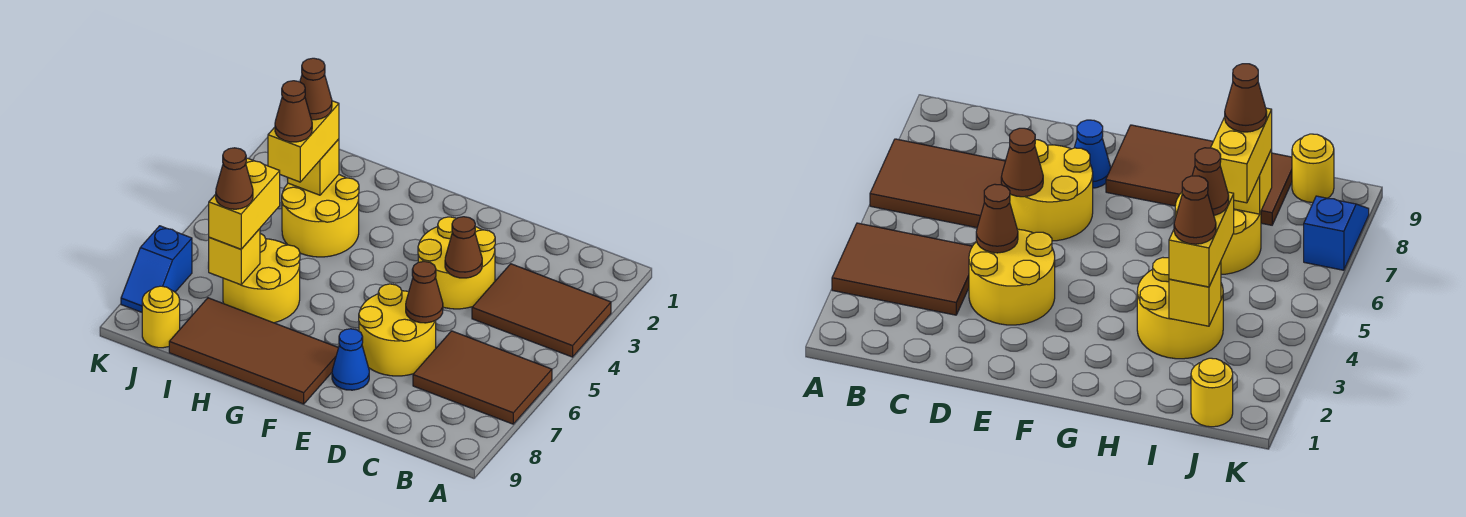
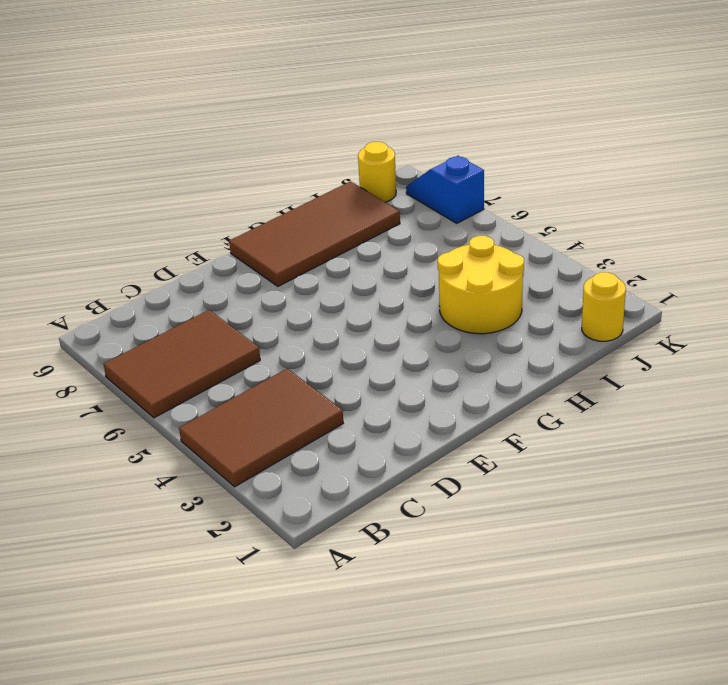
none -> yellow round brick D3:E4 level 1
none -> yellow round brick D6:E7 level 1
none -> blue cone E8 level 1

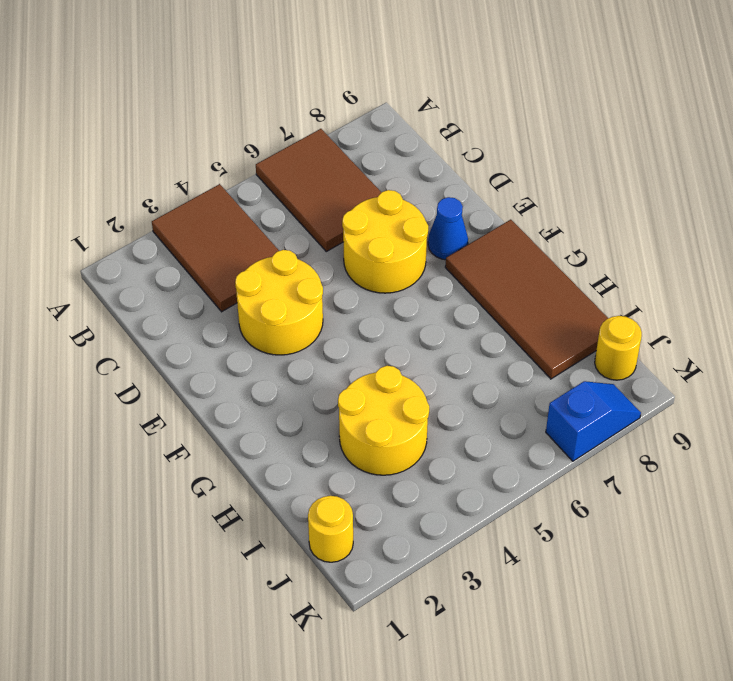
none -> yellow round brick H6:I7 level 1
none -> brown cone D4 level 2
none -> brown cone D6 level 2

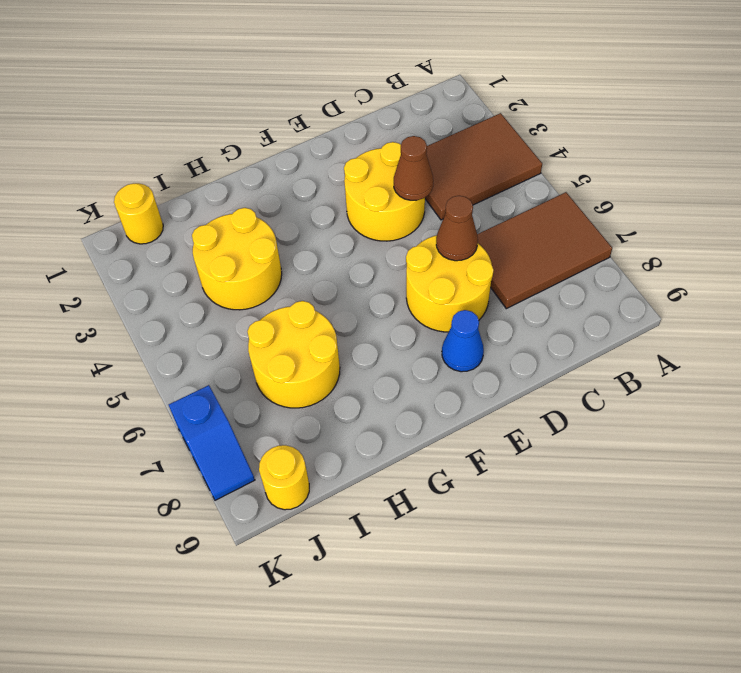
none -> brown tile F8:I9 level 1
none -> yellow brick I3 level 2
none -> yellow brick I7 level 2

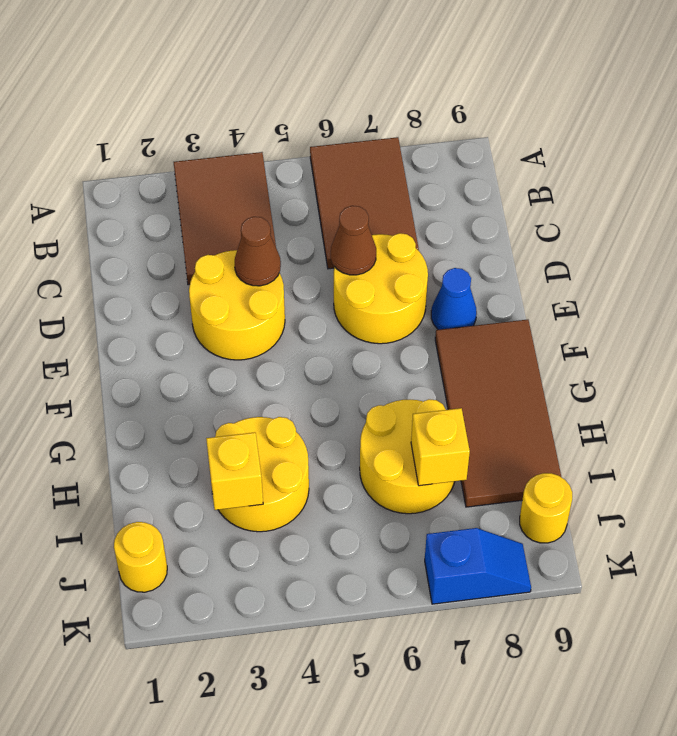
none -> yellow brick I3:I4 level 3
none -> yellow brick I6:I7 level 3
none -> brown cone I3 level 4

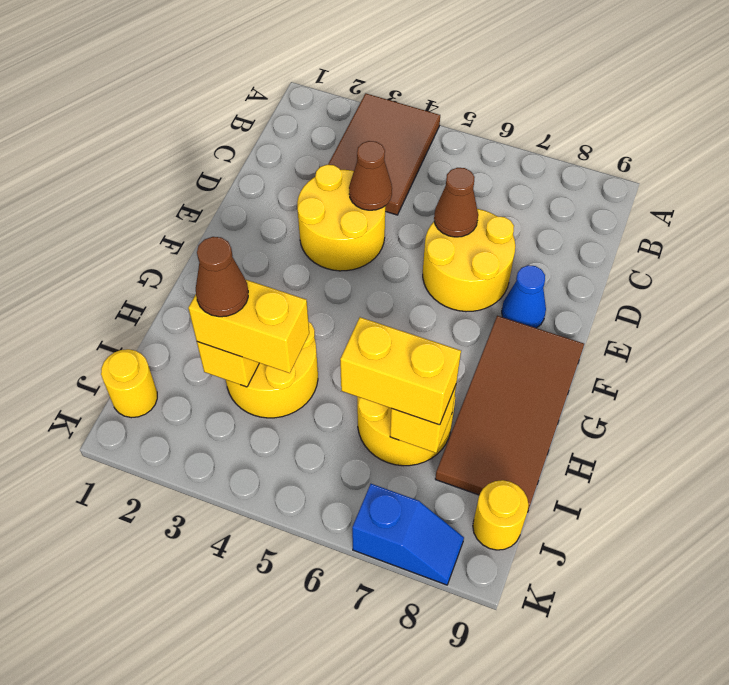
none -> brown tile A6:C7 level 1
none -> brown cone I4 level 4
none -> brown cone I7 level 4

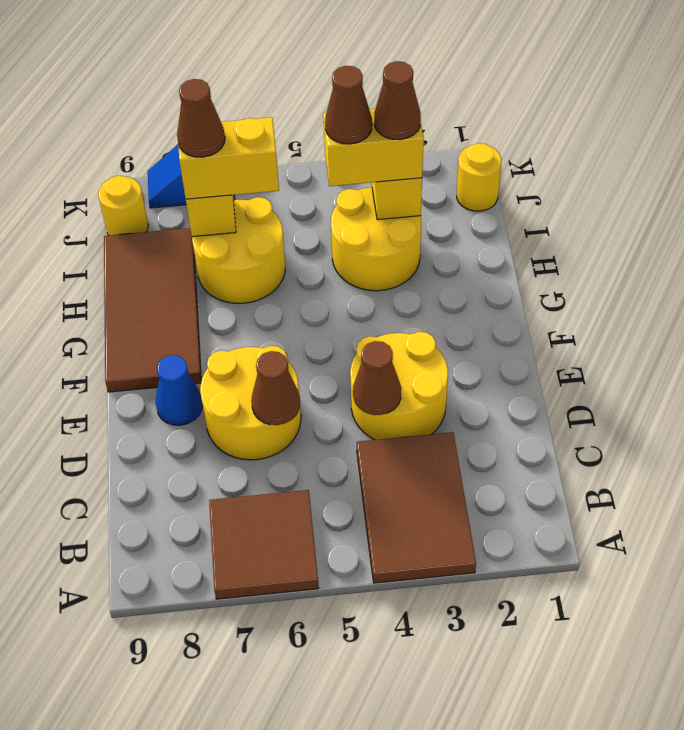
brown tile A6:B7 level 1 -> brown tile A6:C7 level 1

